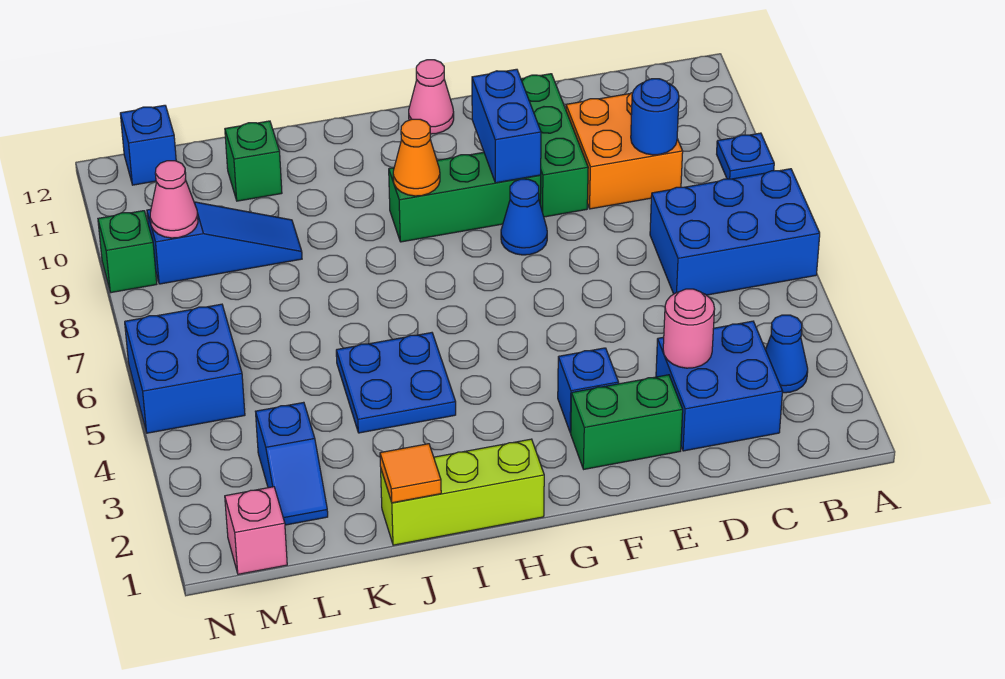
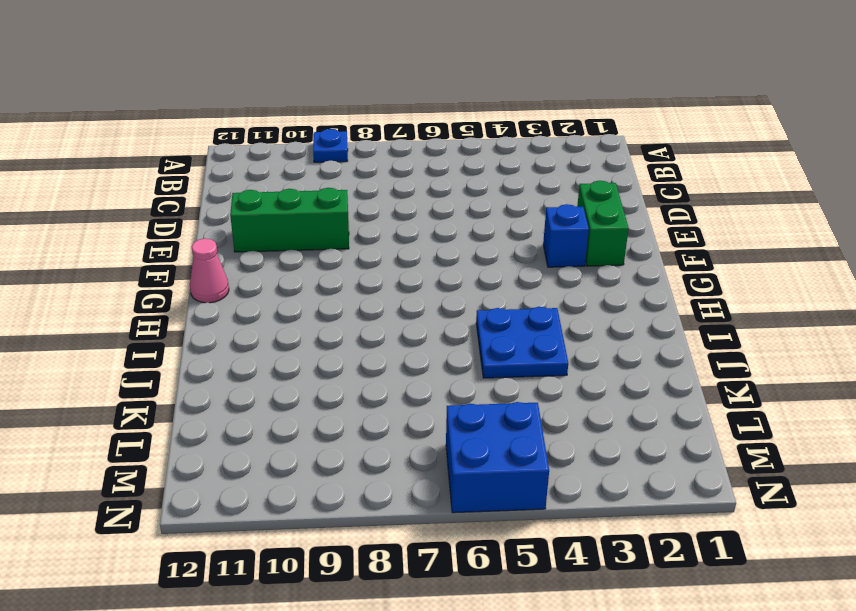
none -> blue brick A6:C7 level 1
none -> blue cone B3 level 1
none -> blue brick C2:D3 level 1

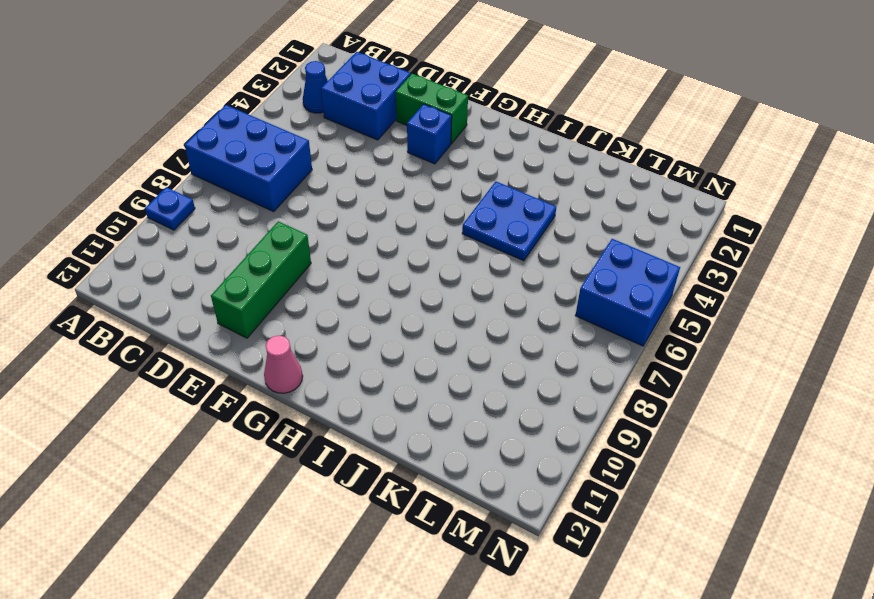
none -> orange brick C9:D10 level 1
none -> blue cone F8 level 1
none -> green brick F9:H9 level 1

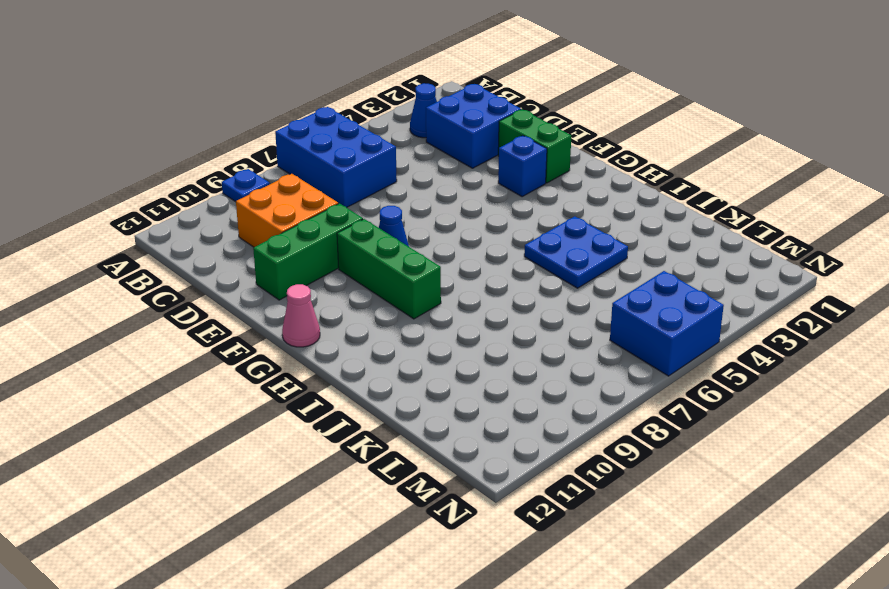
none -> lime brick H1:J1 level 1
none -> blue slope K9:M9 level 1 top M
none -> green brick K11 level 1

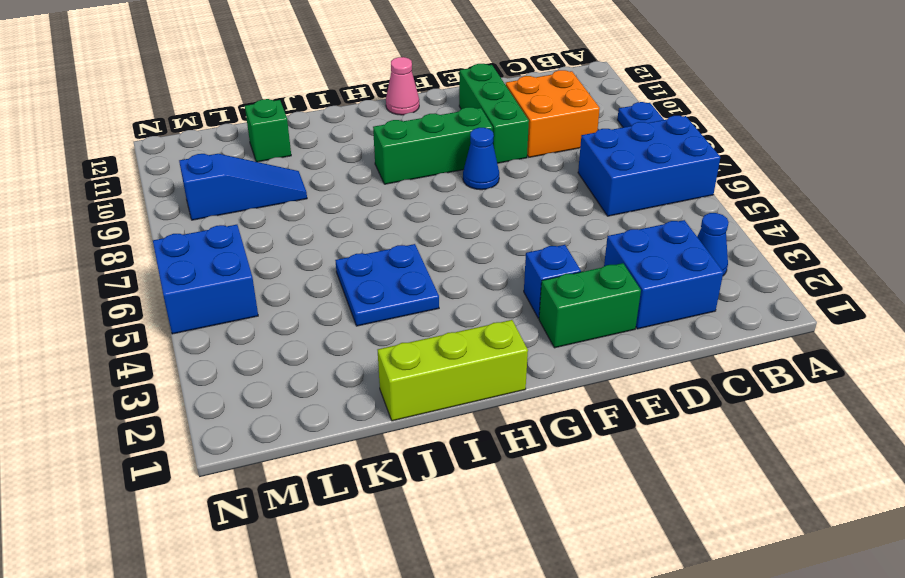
none -> blue slope L2:L3 level 1 top 3
none -> pink brick M1 level 1
none -> blue brick M12 level 1

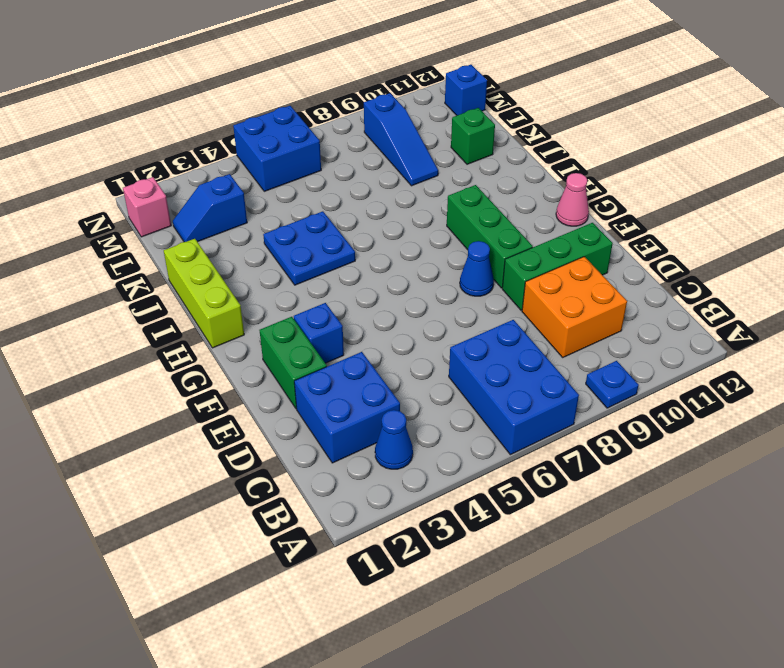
none -> green brick N9 level 1
none -> blue round brick C9 level 2
none -> pink round brick D3 level 2

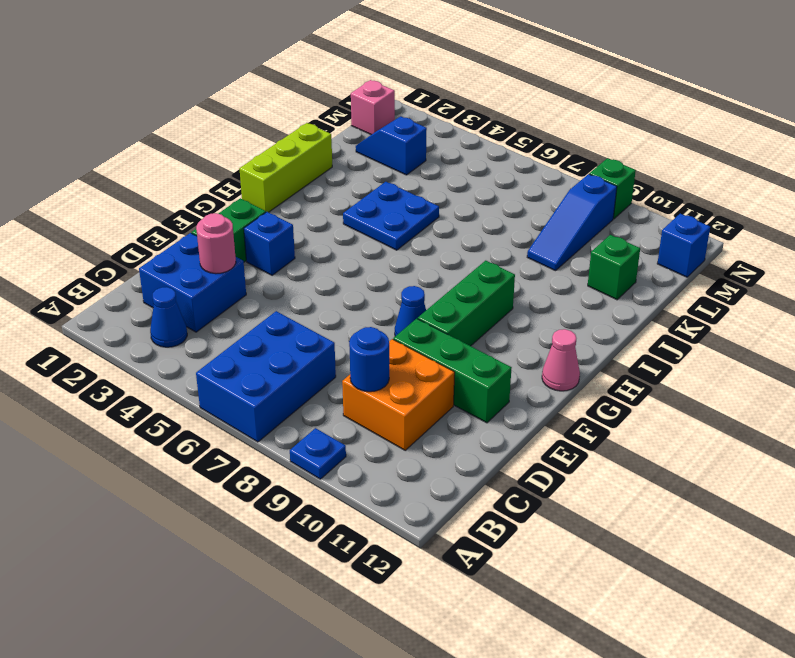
none -> blue brick M5:N6 level 1
none -> blue brick F9:F10 level 2
none -> orange cone H9 level 2

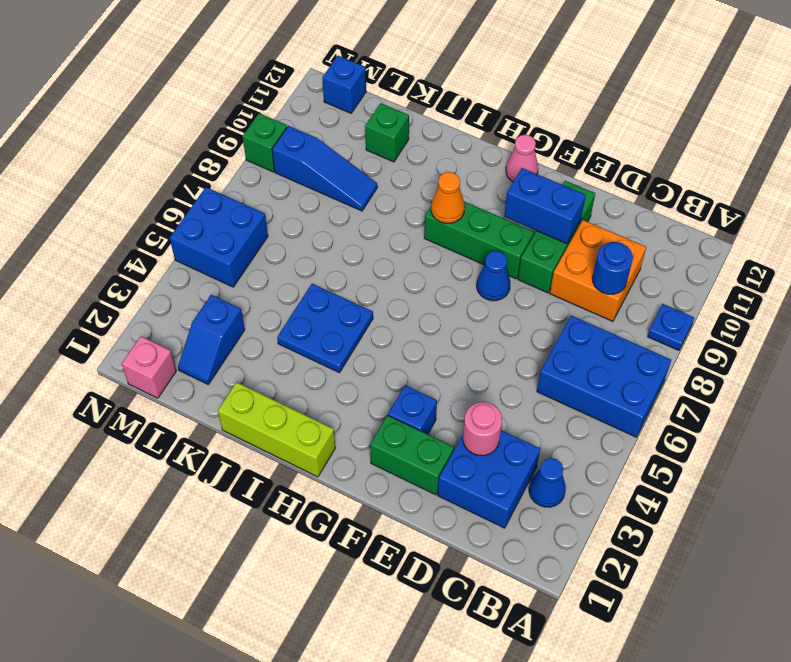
blue brick E10:F10 level 2 -> blue brick F9:F10 level 2
none -> orange tile J1 level 2
none -> pink cone M9 level 2

